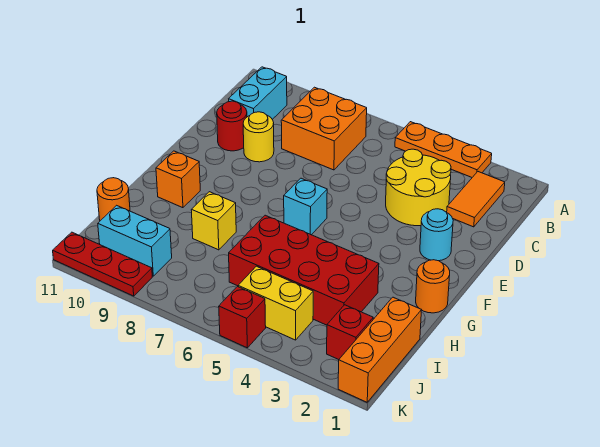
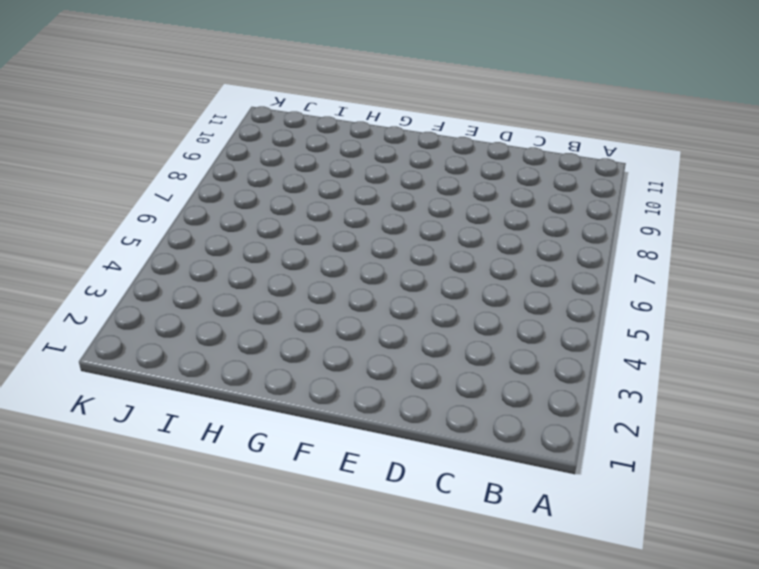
none -> orange plate A3:A5 level 1
none -> orange tile B2:C2 level 1
none -> orange brick B7:C8 level 1

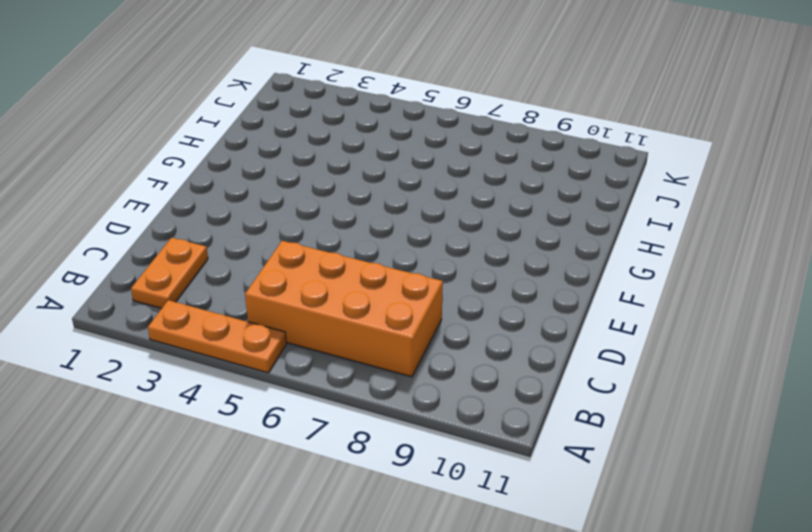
orange plate B2:C2 level 1 -> orange tile B2:C2 level 1
orange brick B5:C8 level 1 -> orange brick B7:C8 level 1
none -> cyan brick B10:C10 level 1
none -> yellow round brick C3:D4 level 1
none -> yellow round brick D9 level 1

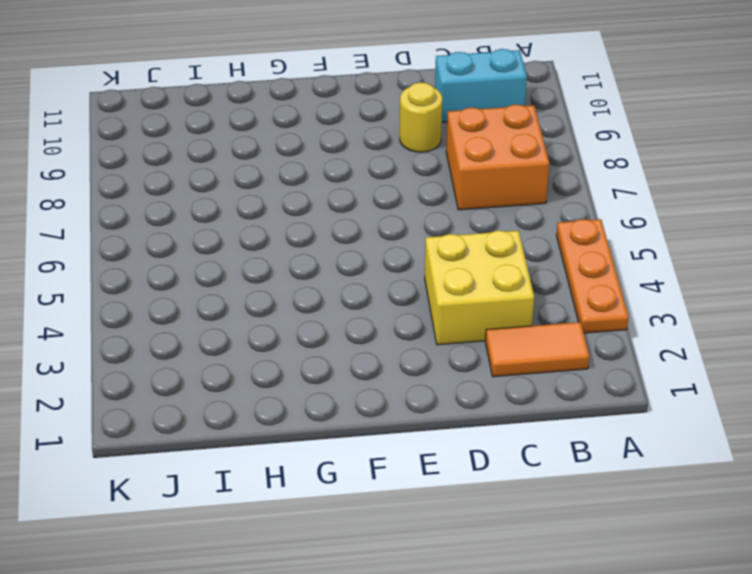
yellow brick C3:D4 level 1 -> yellow round brick C3:D4 level 1
none -> red round brick D10 level 1
none -> cyan round brick E2 level 1
none -> cyan brick F6 level 1

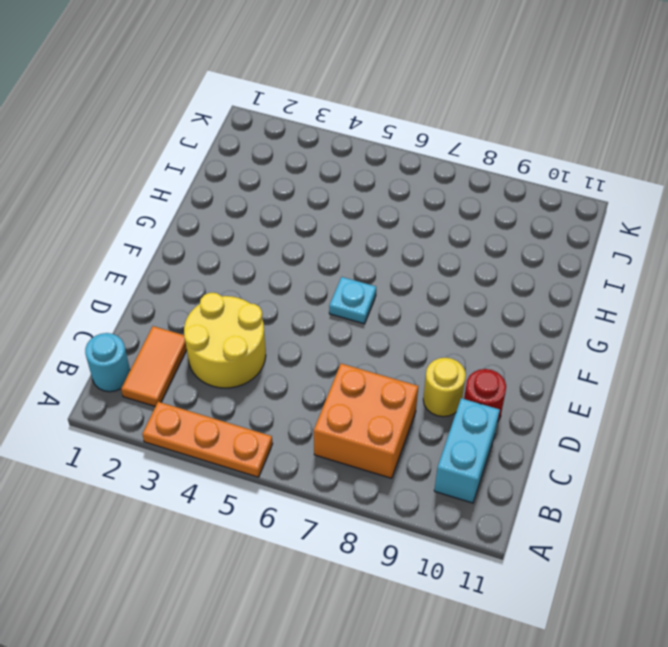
cyan round brick B1 level 1 -> cyan round brick E2 level 1
cyan plate F6 level 1 -> cyan brick F6 level 1
none -> orange round brick G1 level 1
none -> orange brick G10 level 1
none -> red brick H3:I6 level 1

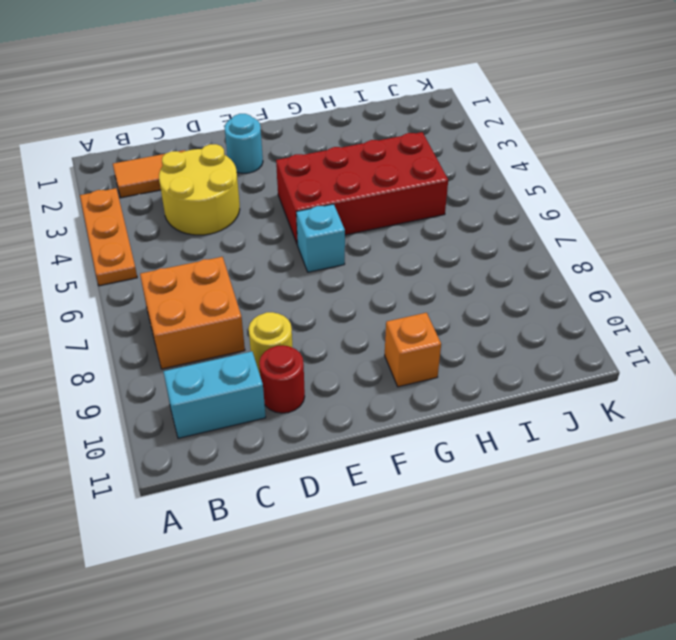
red brick F4:I5 level 1 -> red brick H3:I6 level 1
none -> orange round brick G1 level 1
none -> yellow brick H8 level 1
none -> orange brick I1:K1 level 1

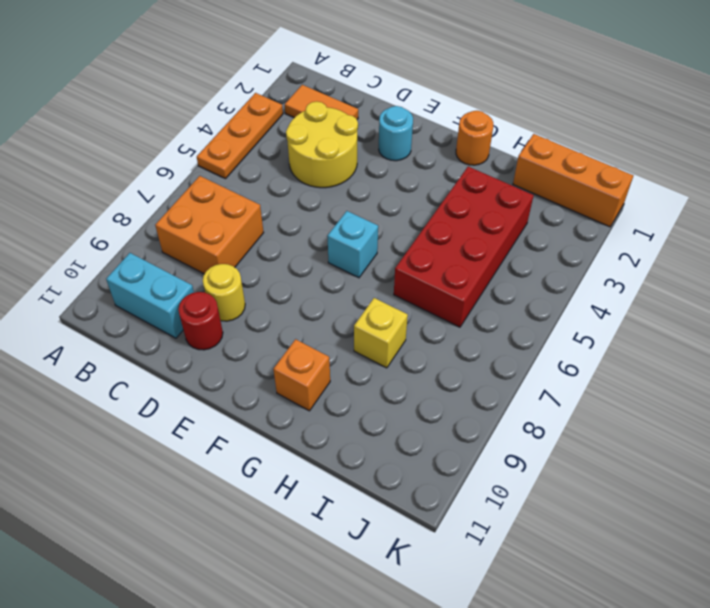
none -> orange round brick I11 level 1
none -> red brick J2 level 1
none -> yellow brick J4:J5 level 1

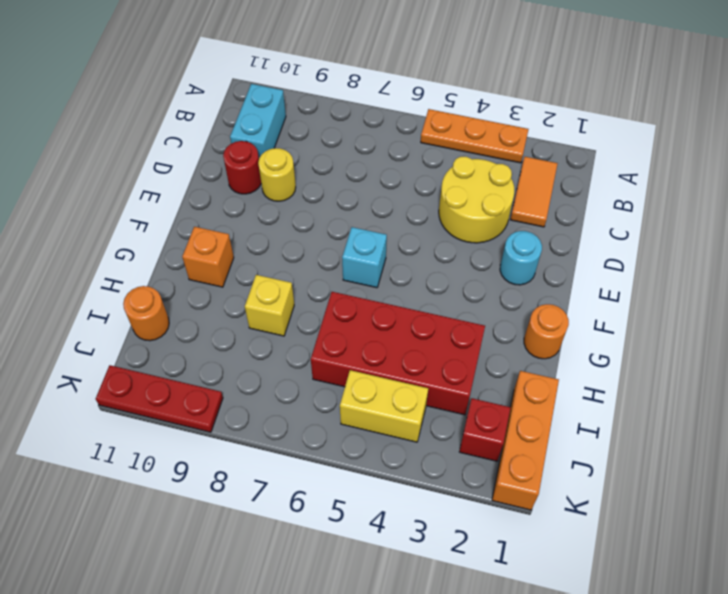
none -> orange brick B7:C8 level 1
none -> cyan brick J9:J10 level 1
none -> red brick K5 level 1

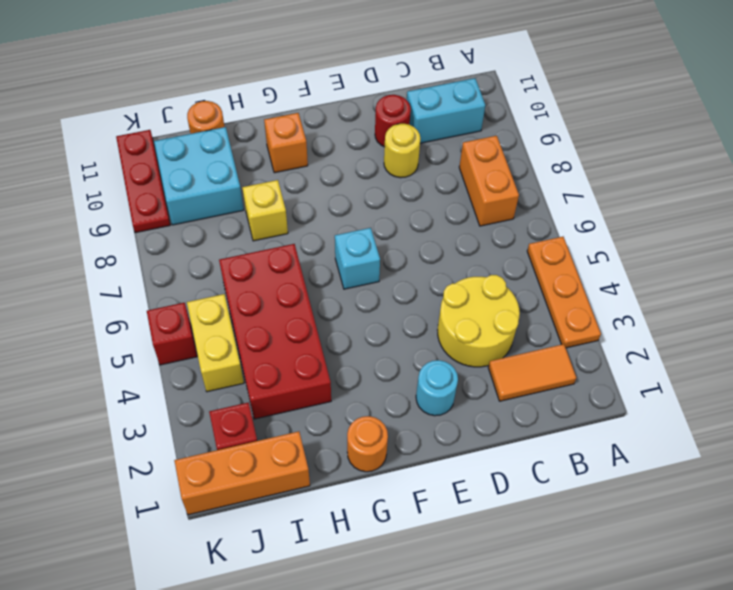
orange brick B7:B8 level 1 -> orange brick B7:C8 level 1
cyan brick I9:J10 level 1 -> cyan brick J9:J10 level 1

